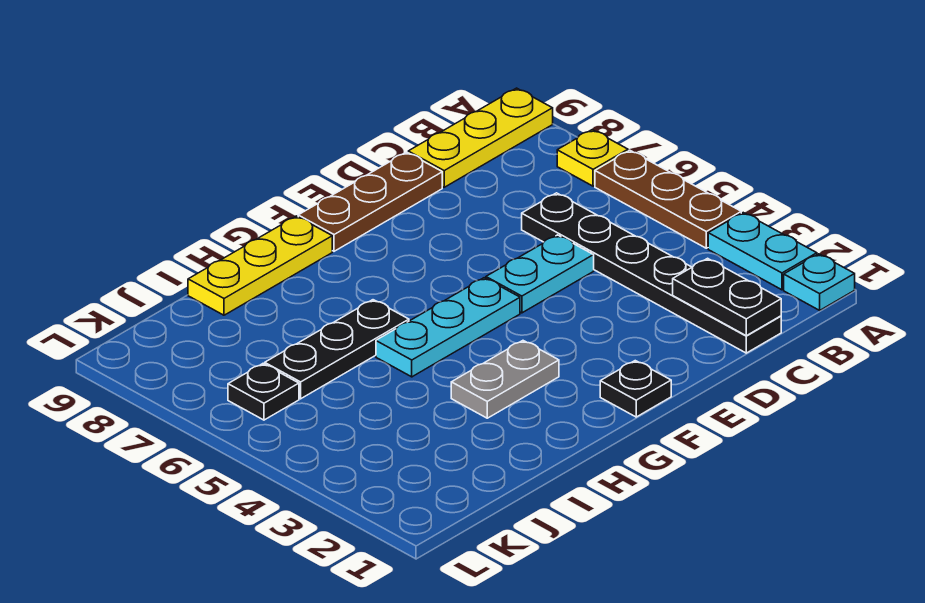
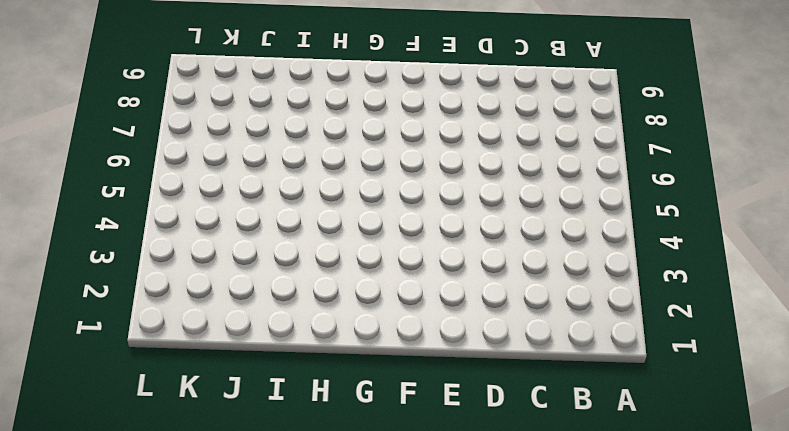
none -> cyan plate A1 level 1
none -> cyan plate A2:A3 level 1
none -> brown plate A4:A6 level 1

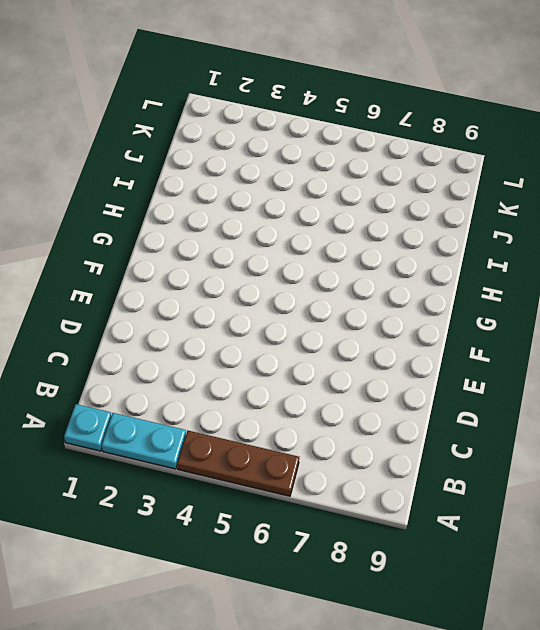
none -> yellow plate A7 level 1
none -> yellow plate A9:C9 level 1
none -> black plate C1:C6 level 1

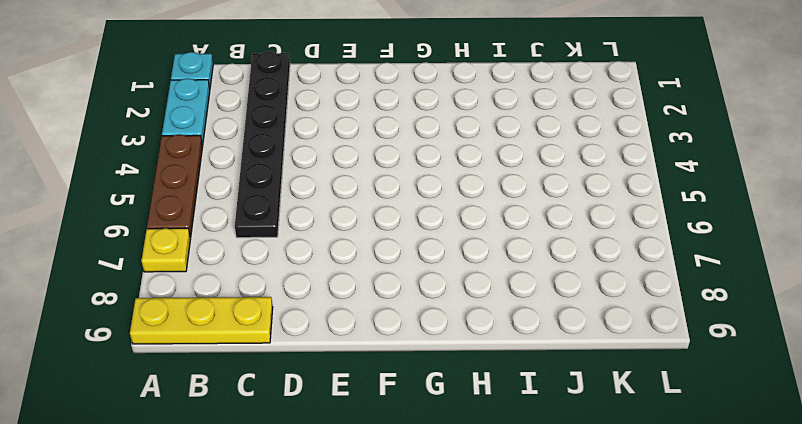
none -> cyan plate D5:E5 level 1
none -> brown plate D9:F9 level 1
none -> black plate F1 level 1

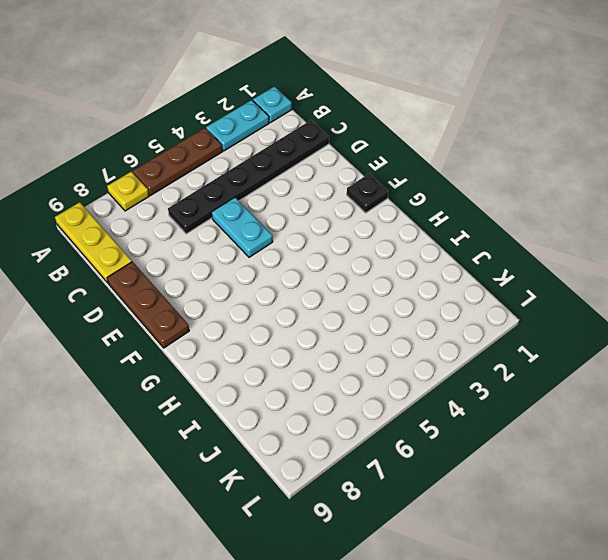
none -> cyan plate F5:H5 level 1
none -> grey plate G3:H3 level 1
none -> yellow plate G9:I9 level 1

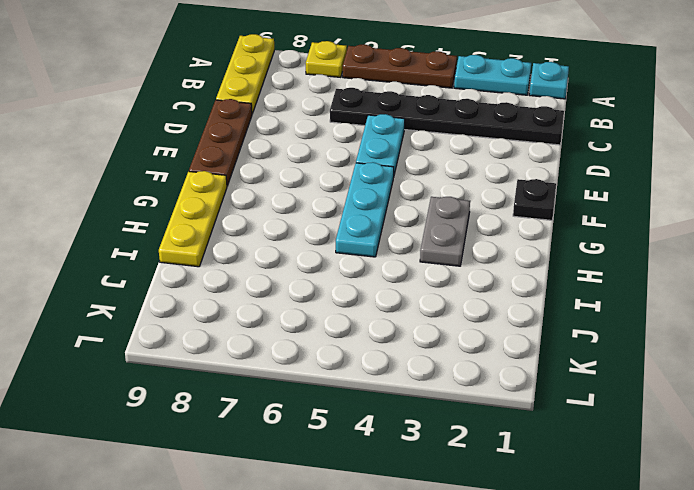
none -> black plate H6:J6 level 1
none -> black plate K6 level 1
none -> black plate C1:C2 level 2

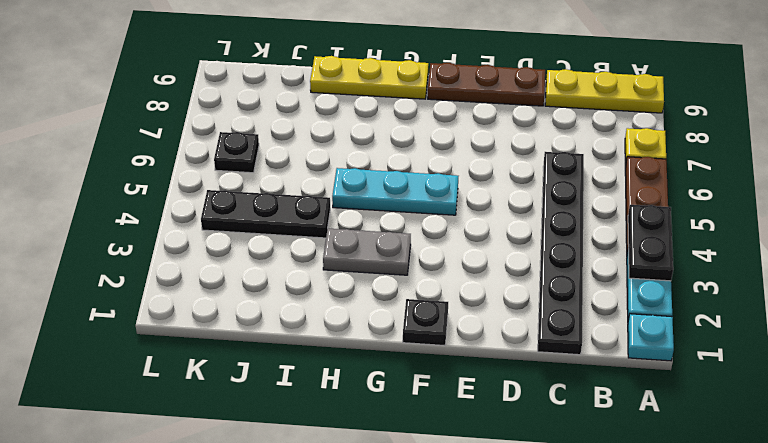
black plate A3:A4 level 2 -> black plate C1:C2 level 2
black plate I4:K4 level 1 -> black plate H6:J6 level 1
none -> cyan plate D5:E5 level 1

